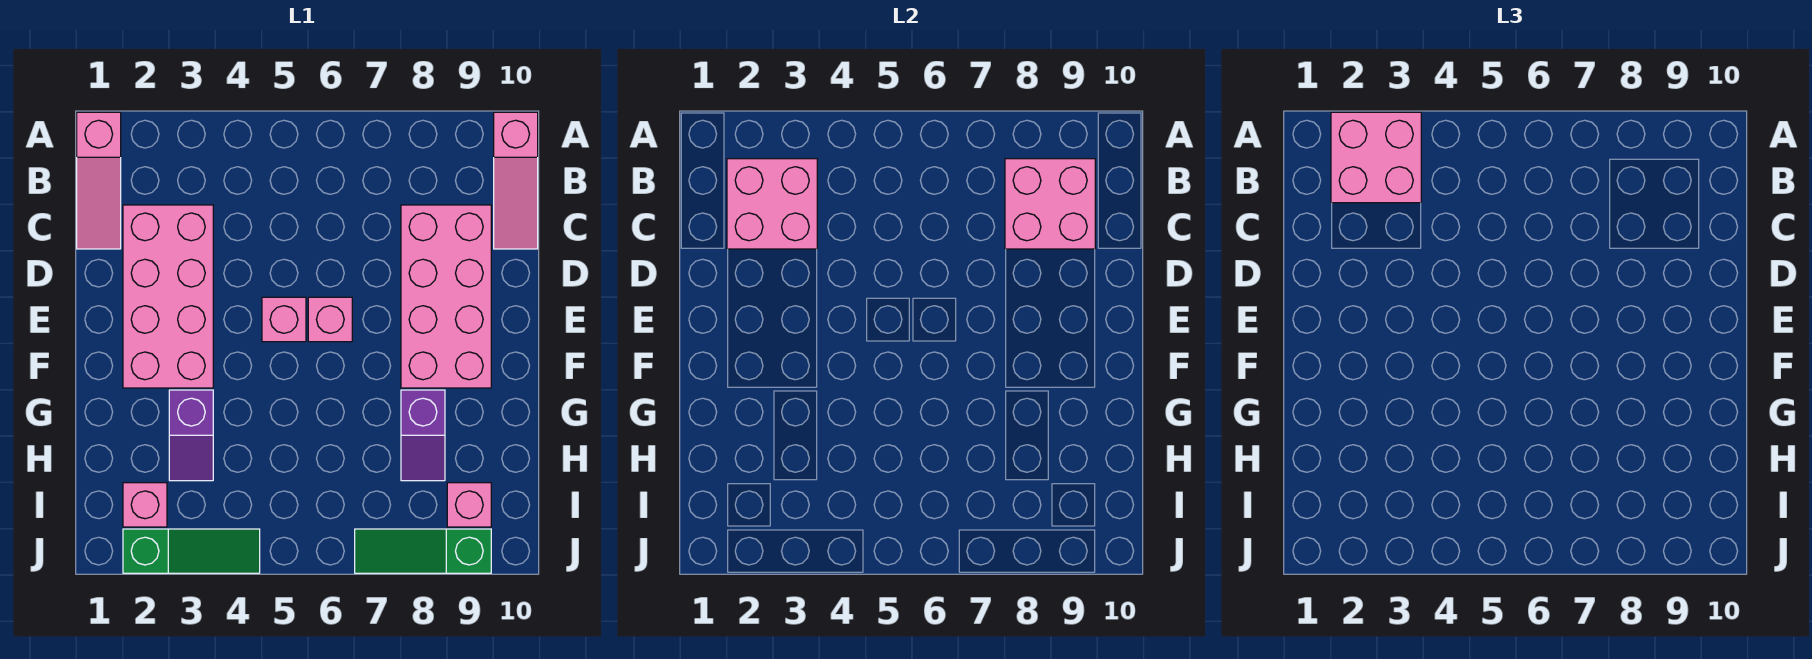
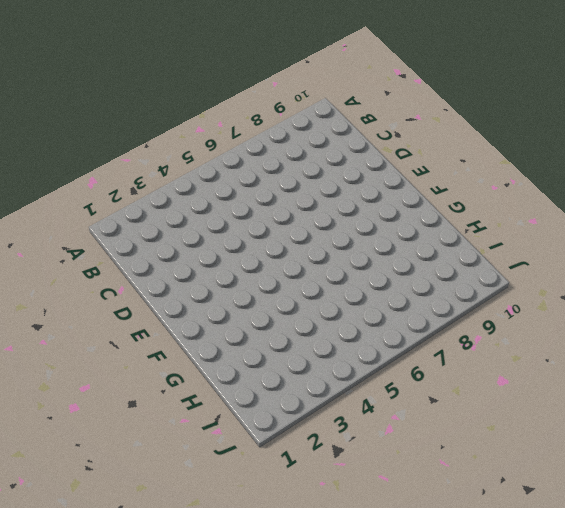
none -> pink slope A1:C1 level 1 top A
none -> pink slope A10:C10 level 1 top A
none -> pink brick C2:F3 level 1

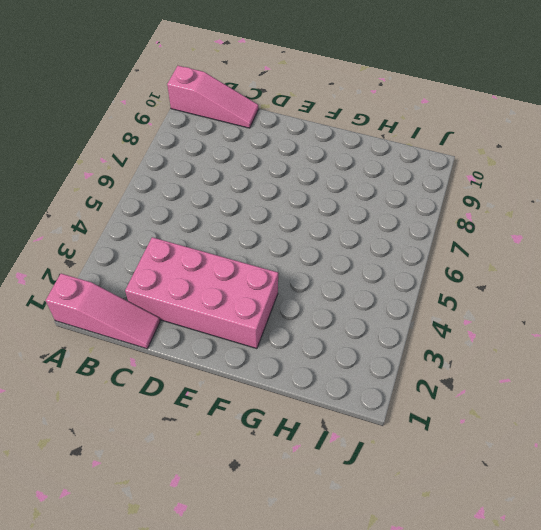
none -> pink brick C8:F9 level 1
none -> pink brick E5 level 1
none -> pink brick E6 level 1

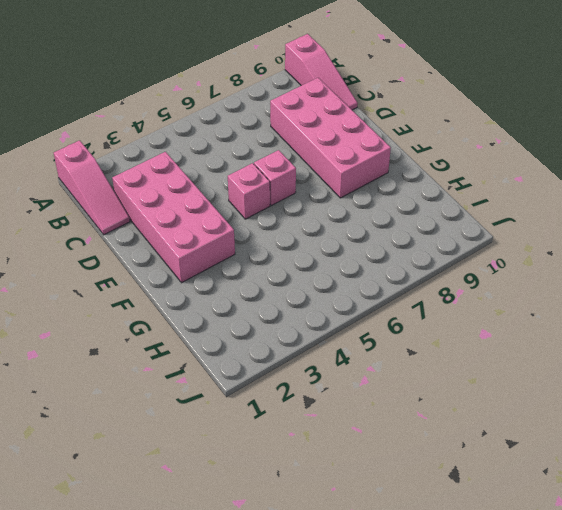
none -> purple slope G3:H3 level 1 top G
none -> purple slope G8:H8 level 1 top G
none -> pink brick I2 level 1

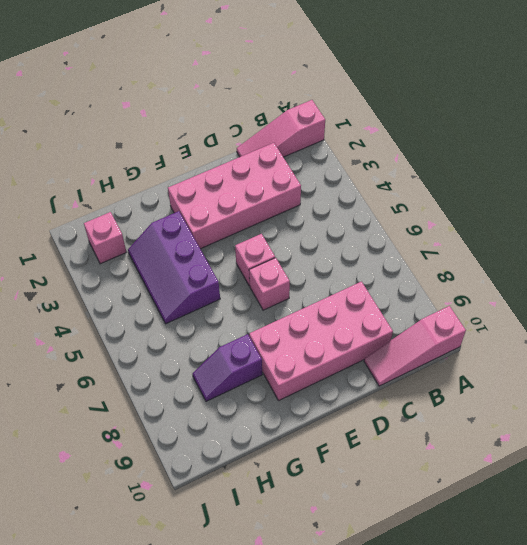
purple slope G3:H5 level 1 top G -> purple slope G3:H3 level 1 top G
none -> pink brick I9 level 1
none -> green slope J2:J4 level 1 top 2
none -> green slope J7:J9 level 1 top 9

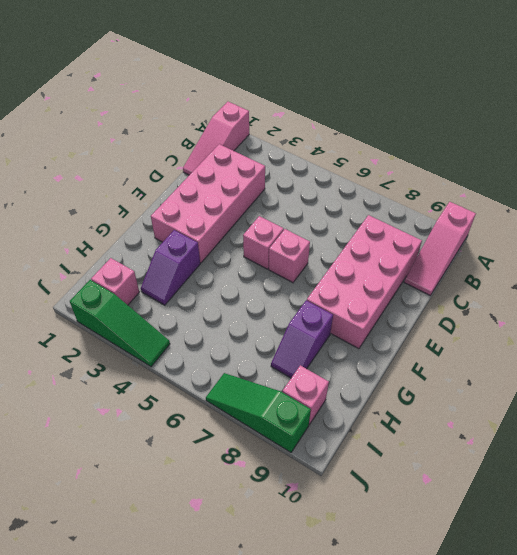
none -> pink brick B2:C3 level 2
none -> pink brick B8:C9 level 2
none -> pink brick A2:B3 level 3

